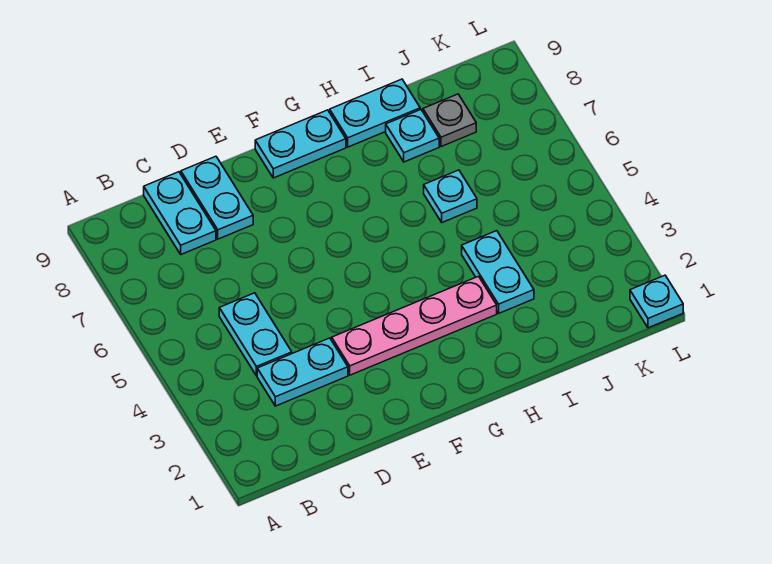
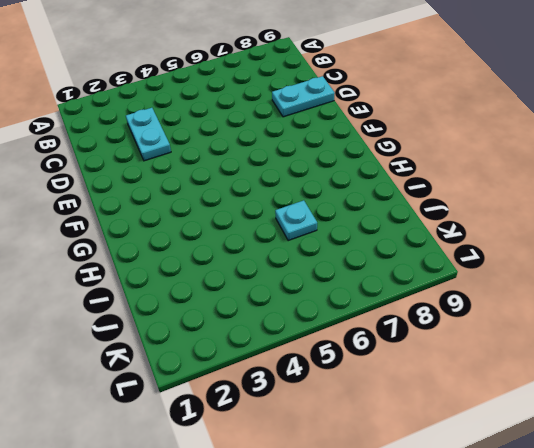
none -> cyan plate C4:C5 level 1
none -> cyan plate C8:C9 level 1
none -> pink plate E3:H3 level 1

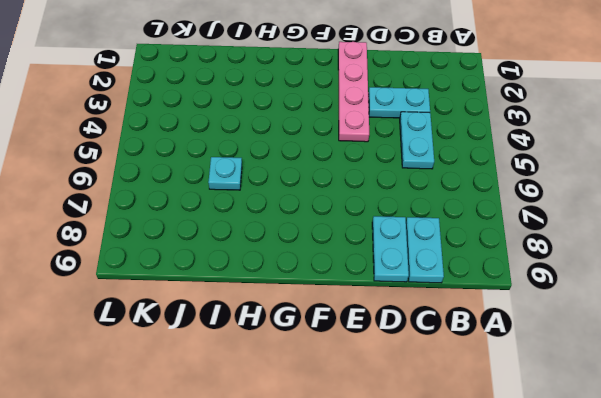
pink plate E1:E4 level 1 -> pink plate E3:H3 level 1
none -> cyan plate F9:G9 level 1
none -> cyan plate H9:I9 level 1
none -> cyan plate I3:I4 level 1

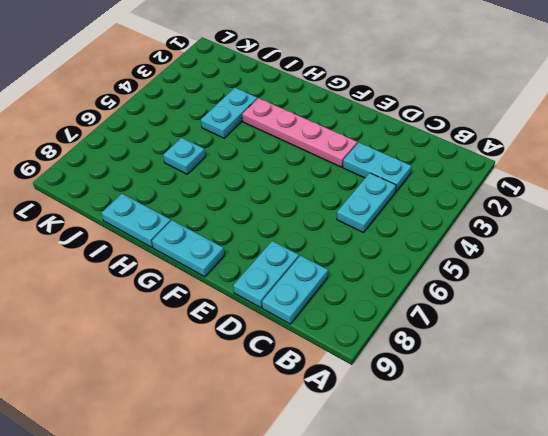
none -> cyan plate I8 level 1
none -> grey plate J8 level 1
none -> cyan plate L1 level 1

